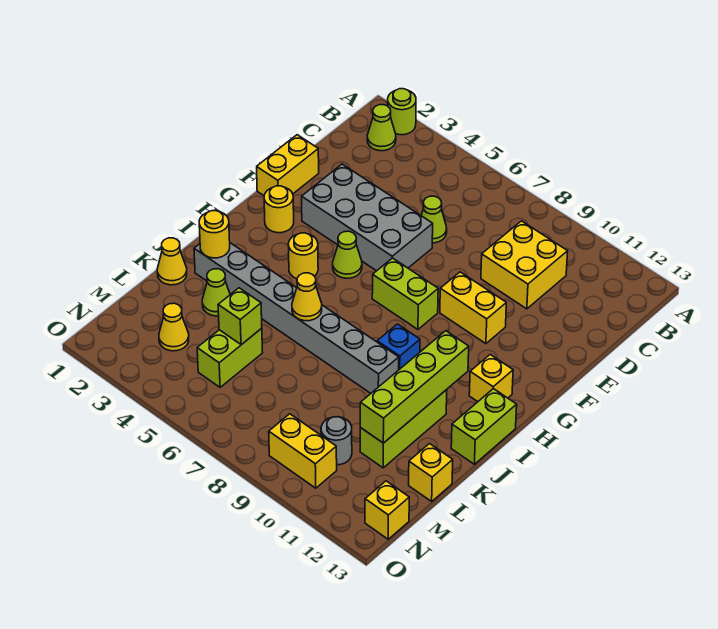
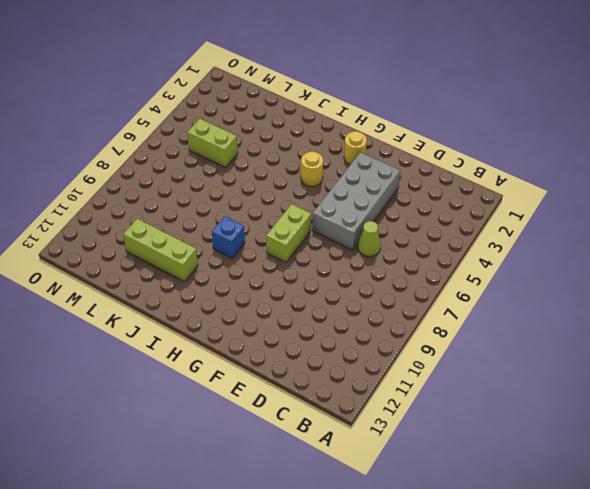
none -> lime round brick A2 level 1
none -> lime cone B2 level 1
none -> yellow brick C9:D10 level 1

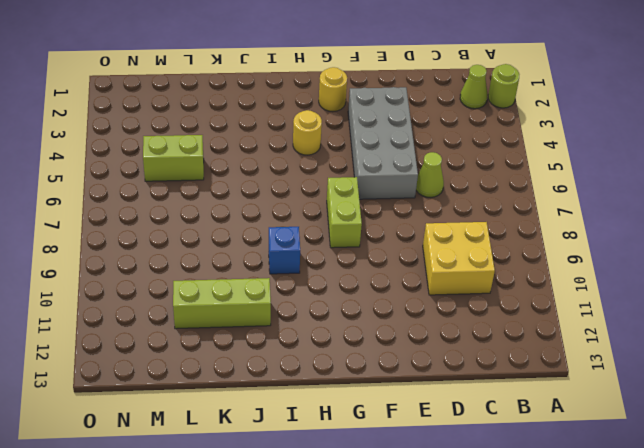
none -> yellow brick E1:F1 level 1
none -> yellow brick F9:F10 level 1
none -> lime cone G5 level 1

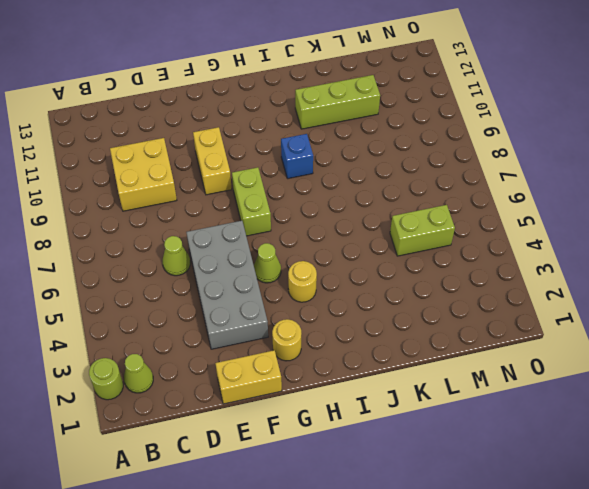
none -> yellow brick H12 level 1
none -> lime brick I13:J13 level 1
none -> grey brick J2:J9 level 1

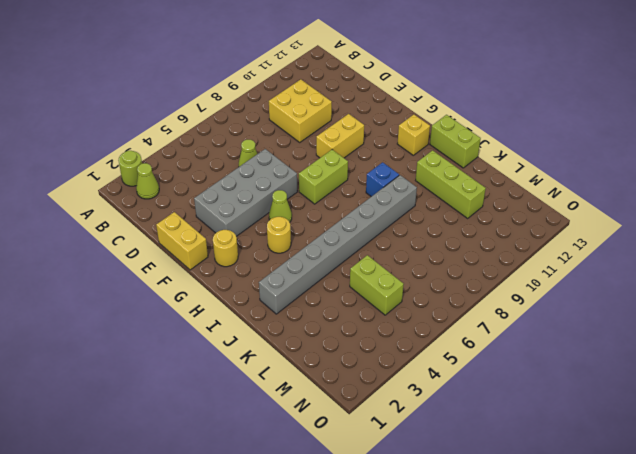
none -> yellow cone K1 level 1
none -> lime cone K3 level 1
none -> yellow brick L13 level 1

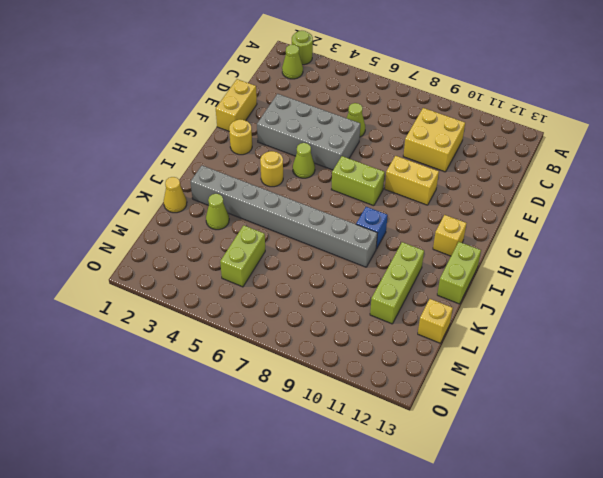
none -> yellow cone M3 level 1
none -> grey round brick M10 level 1
none -> yellow brick N9:N10 level 1

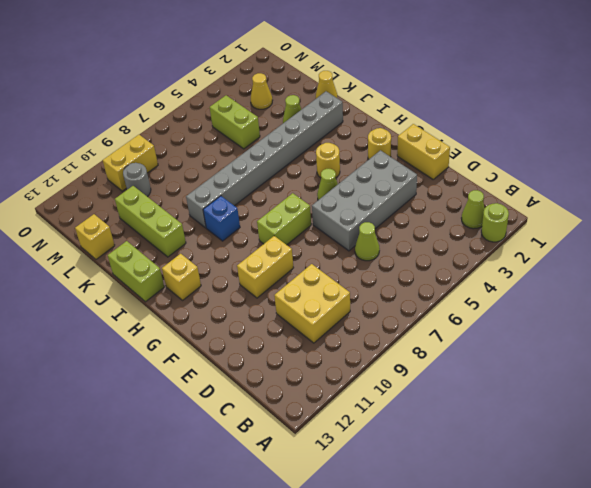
none -> yellow brick N13 level 1
none -> lime brick I11:L11 level 2
none -> yellow round brick J2 level 2

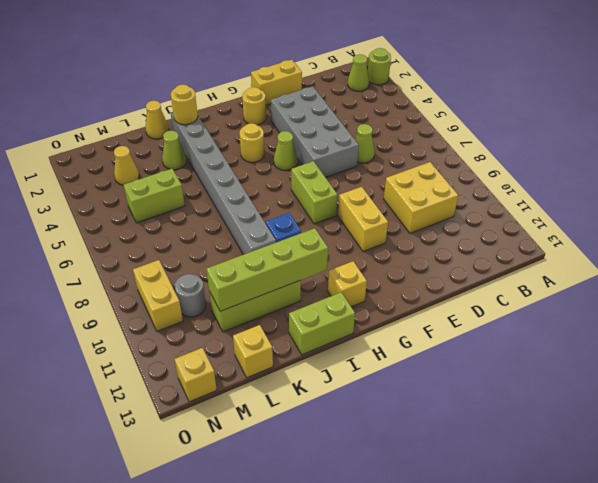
none -> yellow cone J6 level 2
none -> lime brick L5 level 2

